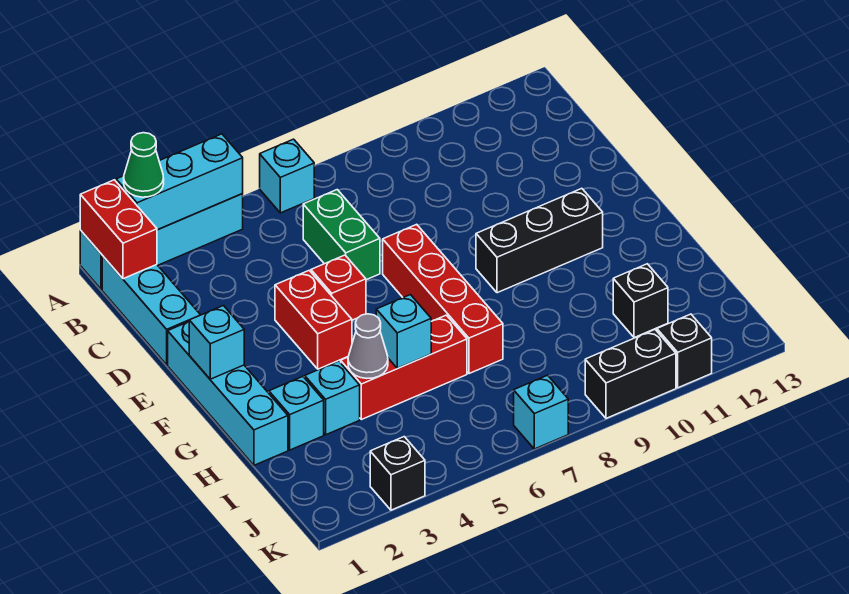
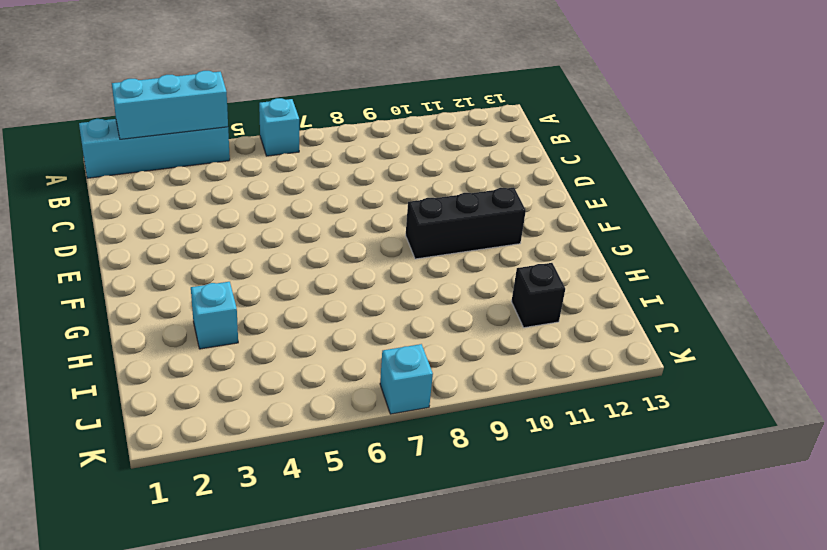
none -> cyan brick B1:D1 level 1
none -> green brick C6:D6 level 1
none -> cyan brick E1:H1 level 1

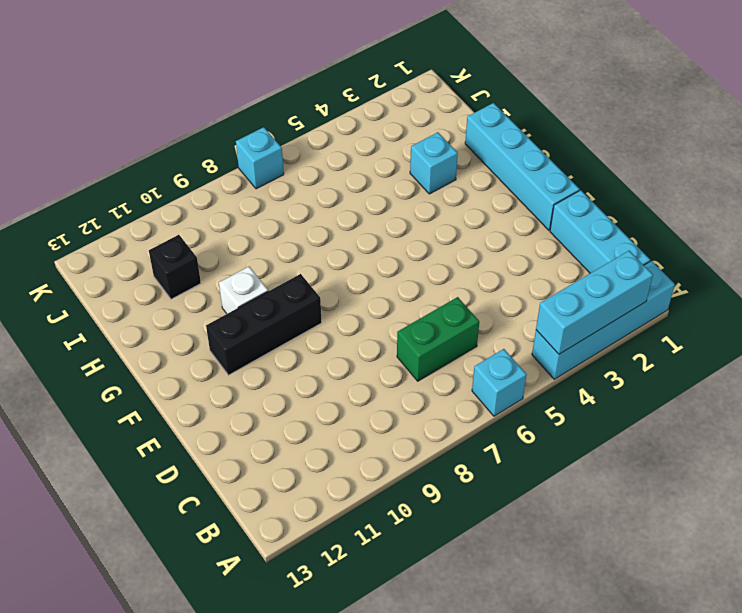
green brick C6:C7 level 1 -> green brick C6:D6 level 1
white brick G10 level 1 -> none
none -> red brick E4:F4 level 1
none -> red brick E5 level 1
none -> red brick E7:H7 level 1

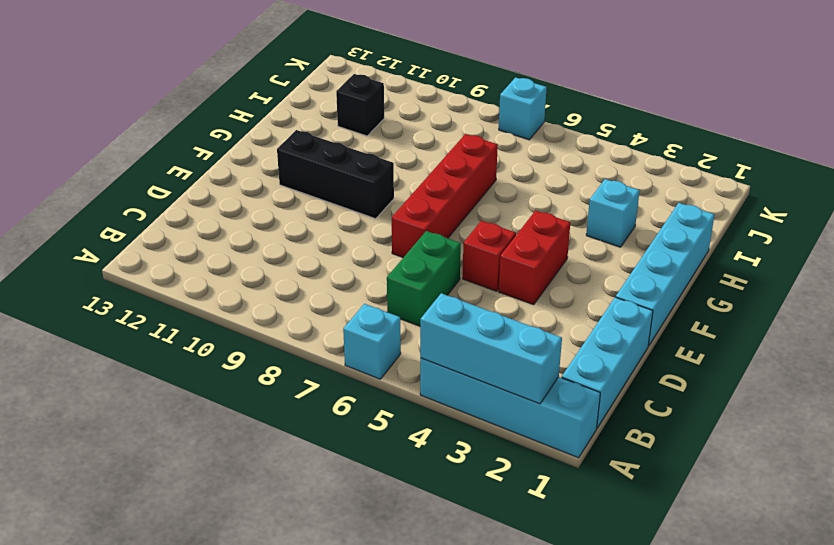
none -> cyan brick H2 level 1
none -> red brick H4:H6 level 1
none -> black brick K3 level 1

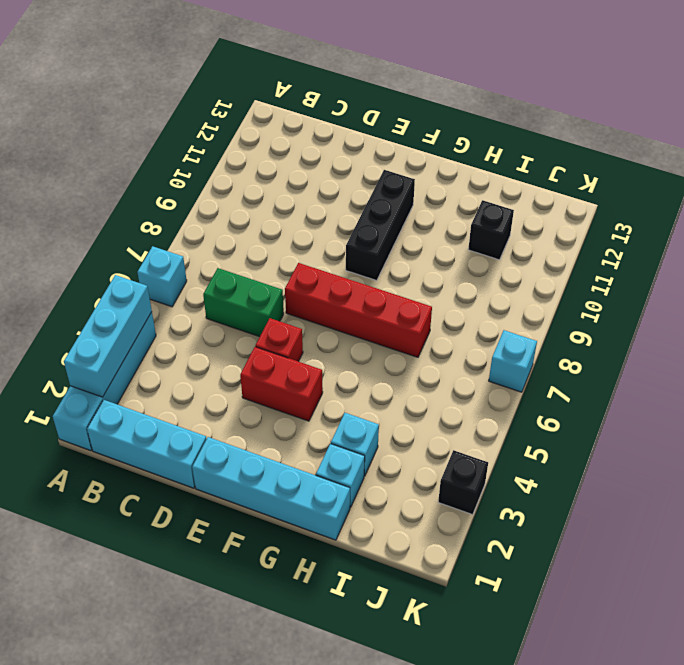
none -> red brick H4:H6 level 1
none -> black brick K9:K10 level 1
none -> black brick K11 level 1

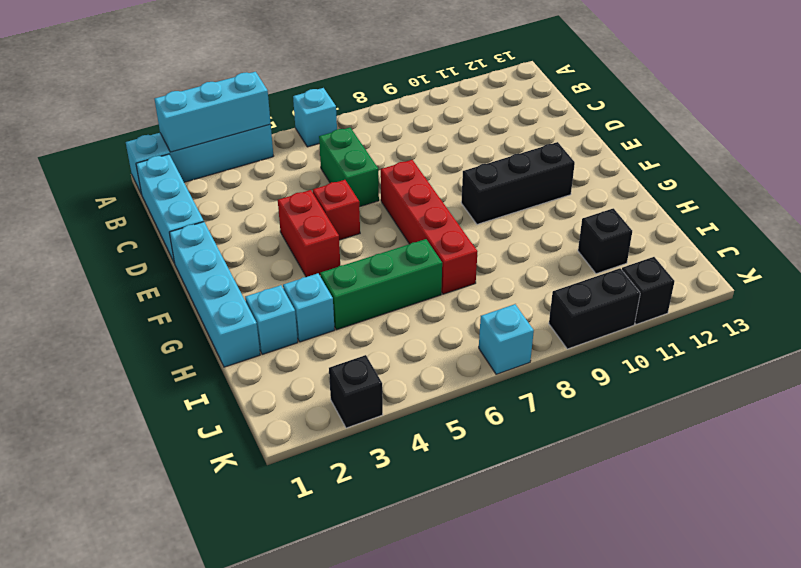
green brick H4:H6 level 1 -> red brick H4:H6 level 1
none -> red brick A1:B1 level 2
none -> cyan brick F1 level 2
none -> grey cone H4 level 2

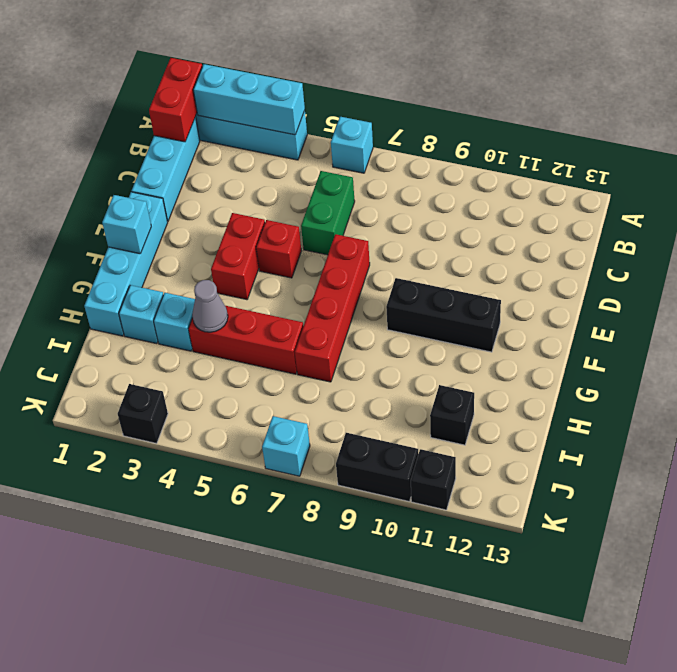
none -> cyan brick H5 level 2
none -> green cone A2 level 3

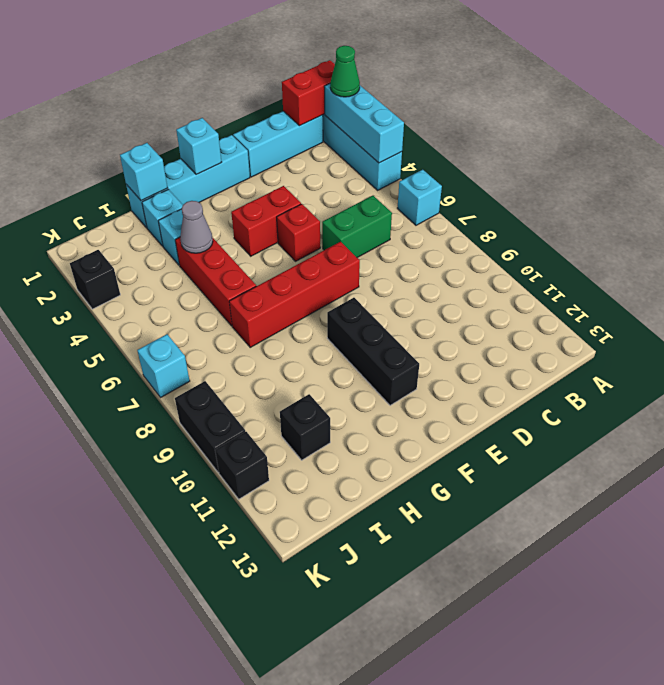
cyan brick H1 level 2 -> cyan brick H5 level 2

